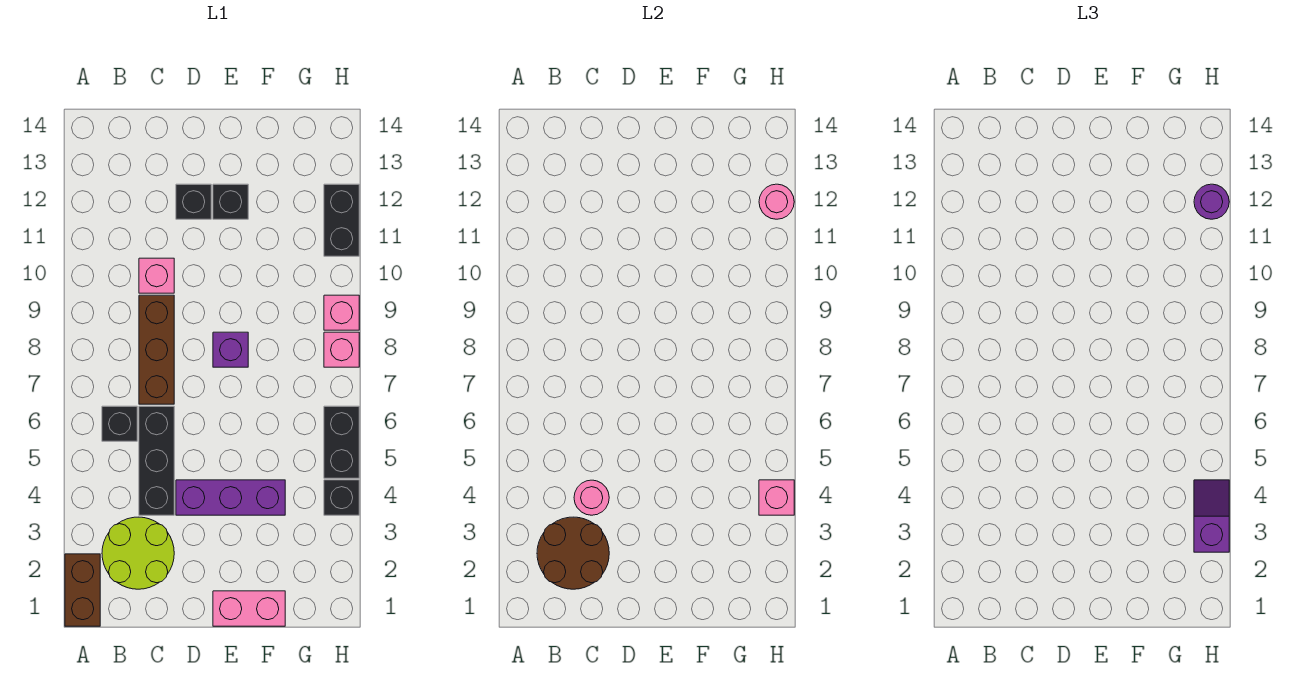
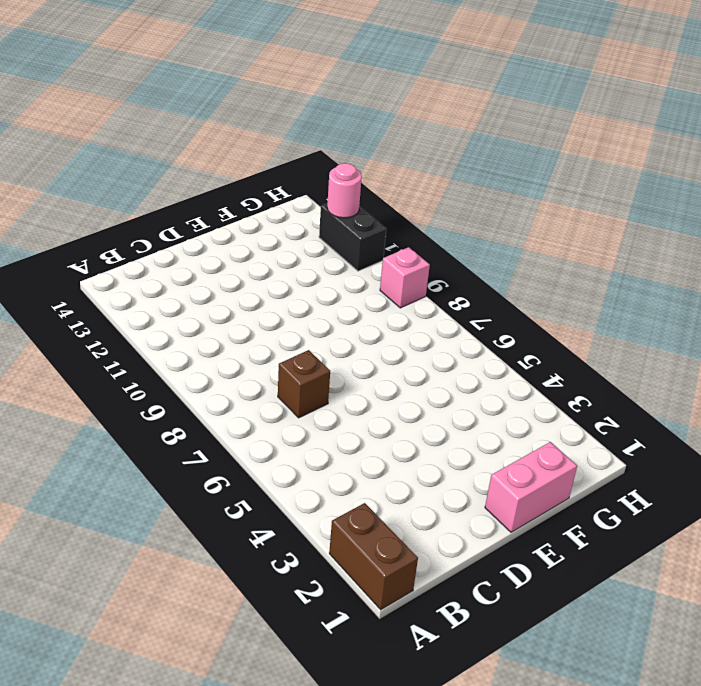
brown brick C7 level 1 -> brown brick C7:C9 level 1
none -> lime round brick B2:C3 level 1
none -> black brick B6 level 1
none -> black brick C4:C6 level 1

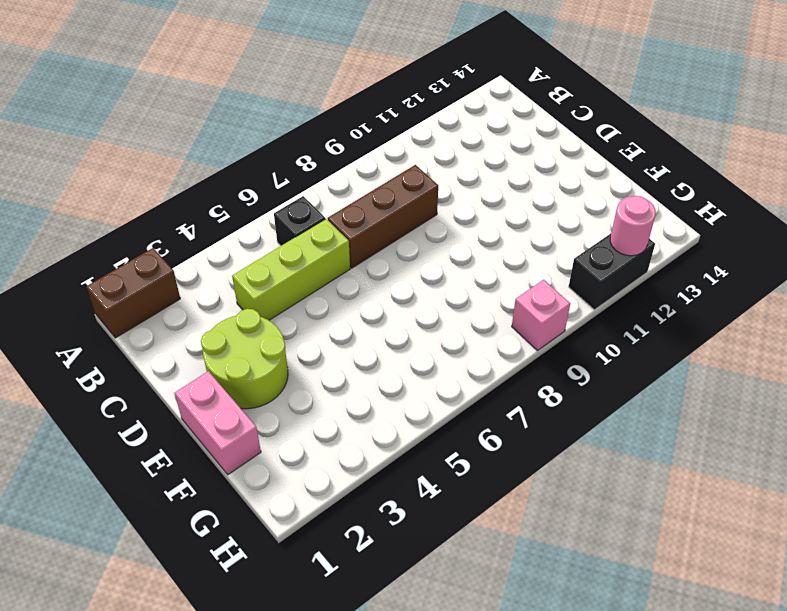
lime brick C4:C6 level 1 -> black brick C4:C6 level 1
lime round brick D2:E3 level 1 -> lime round brick B2:C3 level 1
none -> pink brick C10 level 1
none -> purple brick D4:F4 level 1
none -> black brick D12 level 1

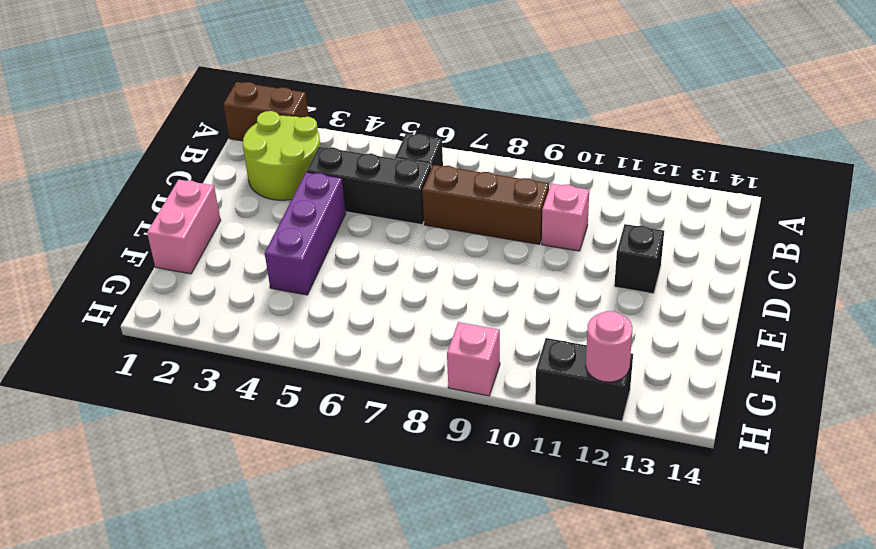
none -> purple brick E8 level 1
none -> black brick E12 level 1
none -> black brick H4 level 1

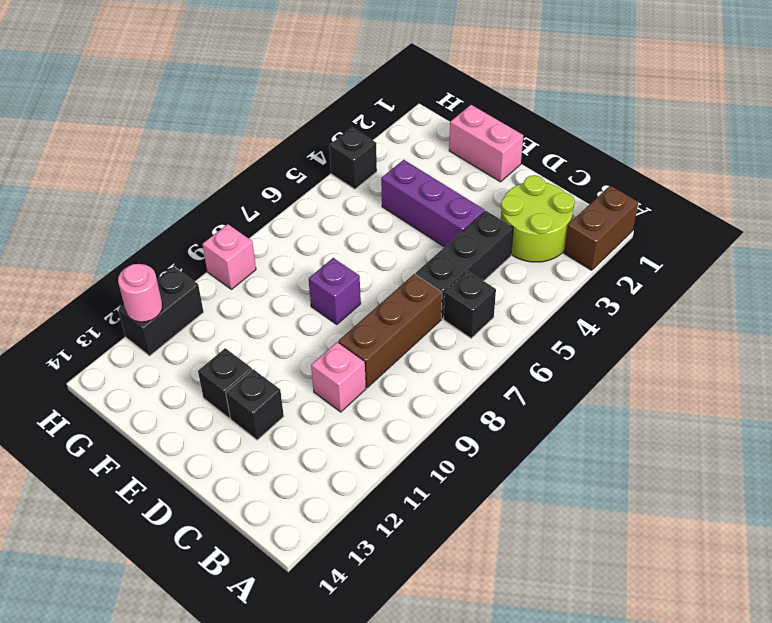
none -> black brick H5:H6 level 1
none -> pink brick H8 level 1
none -> brown round brick B2:C3 level 2

